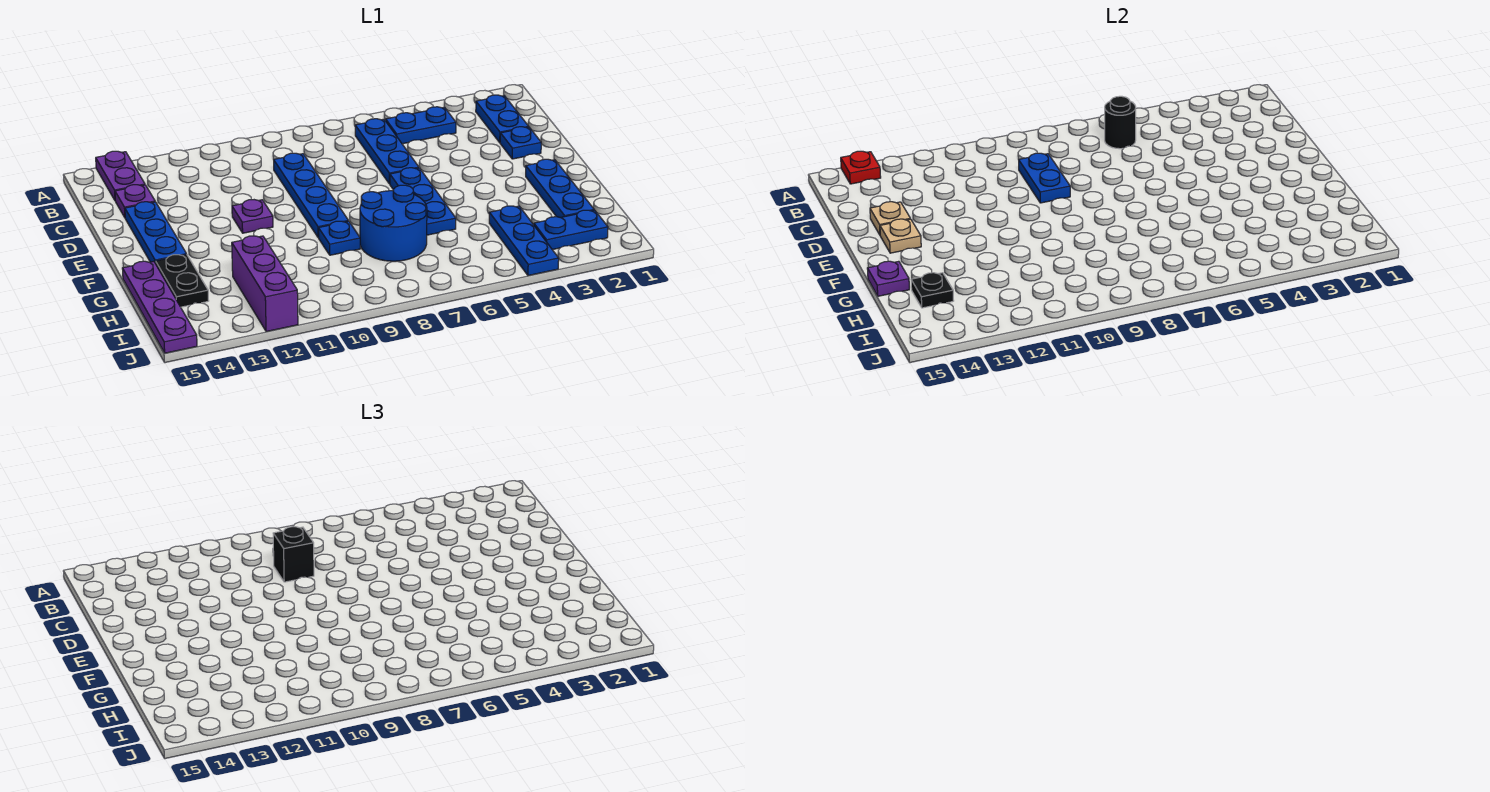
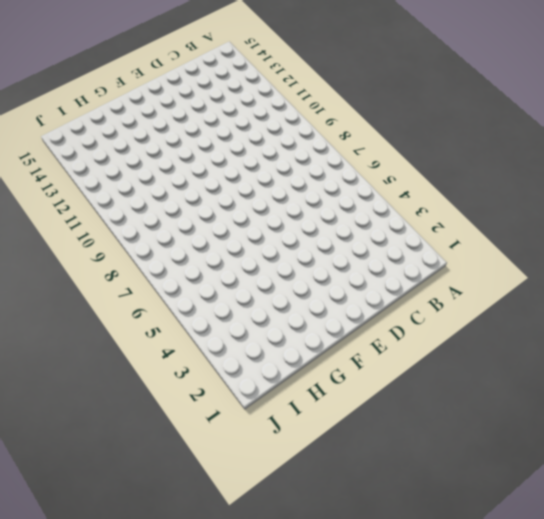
none -> purple plate A14:B14 level 1
none -> blue plate B2:C2 level 1
none -> blue plate B4:B5 level 1

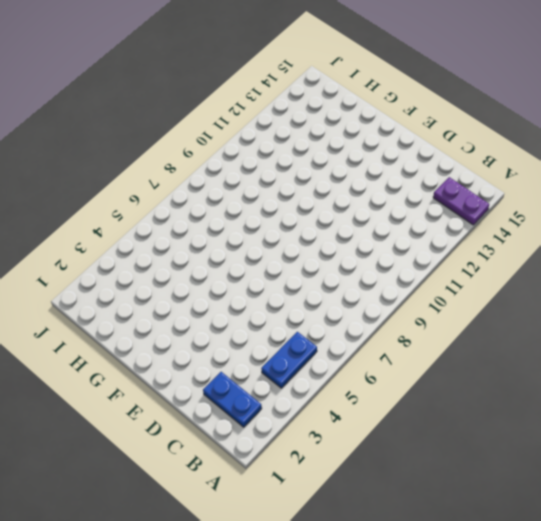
none -> blue plate B6:D6 level 1
none -> blue plate C9:F9 level 1
none -> purple plate C14 level 1

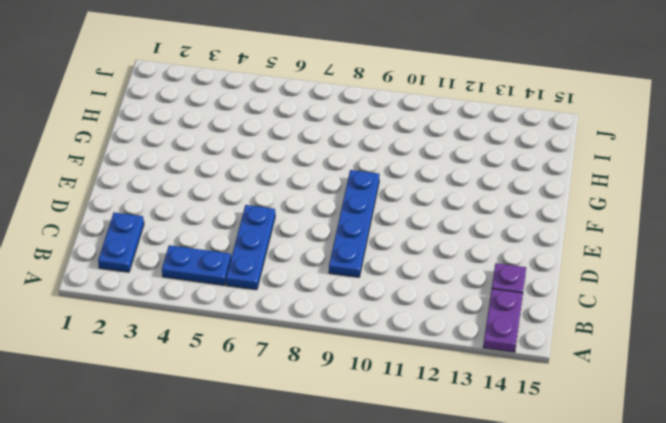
none -> blue plate D2 level 1
none -> blue plate D14:F14 level 1
none -> blue plate E6:G6 level 1

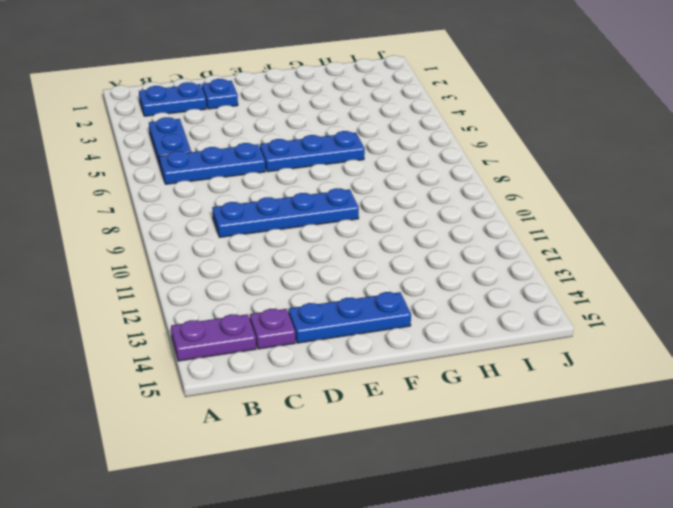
none -> purple plate E11 level 1
none -> blue plate F2:H2 level 1
none -> blue round brick G7:H8 level 1

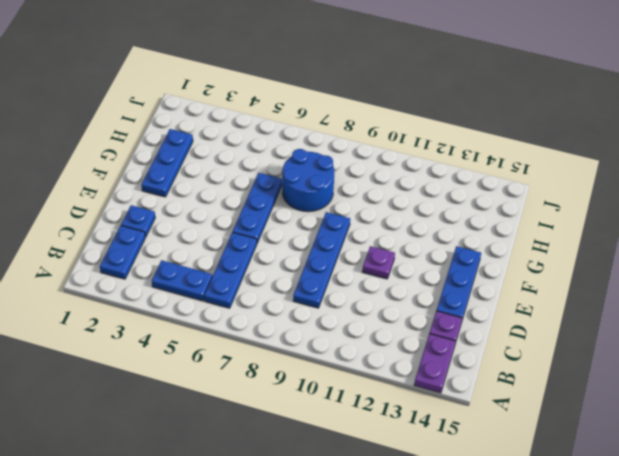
none -> blue plate G9 level 1
none -> black plate G14:H14 level 1
none -> purple plate G15:J15 level 1

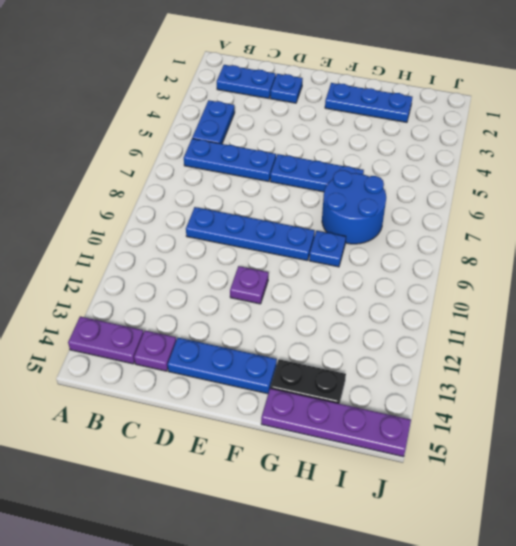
none -> blue plate H4:J4 level 1
none -> purple brick H12:J12 level 1
none -> blue plate I2:I3 level 1

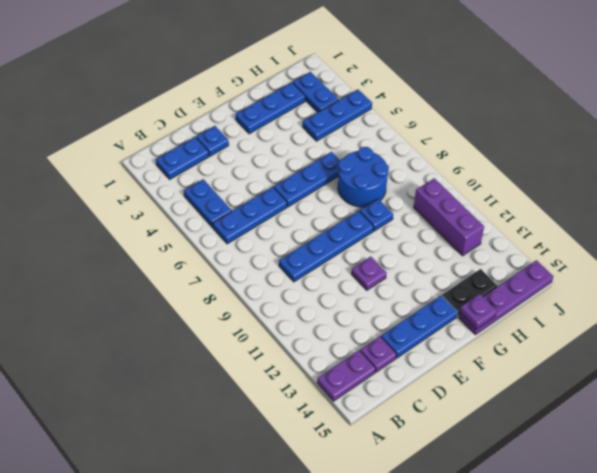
purple brick I10:I12 level 1 -> purple brick H12:J12 level 1
none -> red plate A14 level 2
none -> black round brick B6 level 2
none -> blue plate C9:D9 level 2

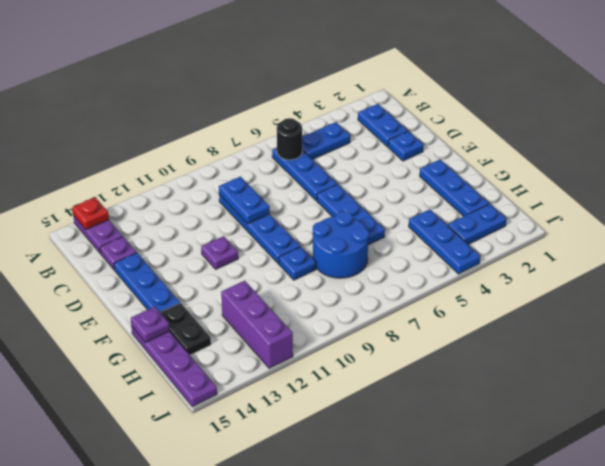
none -> tan plate D14 level 2
none -> tan plate E14 level 2
none -> black plate H14 level 2

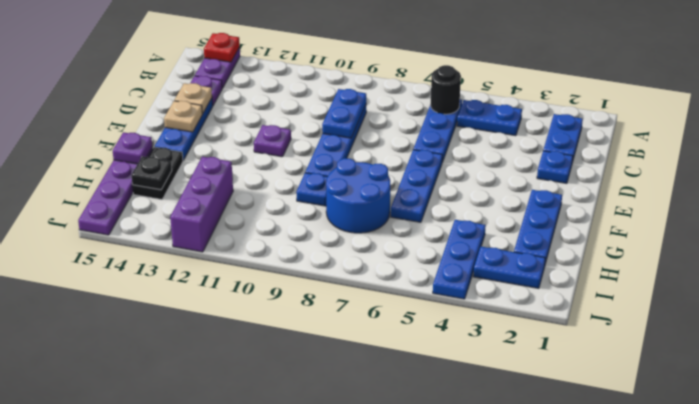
none -> black brick C9 level 3

